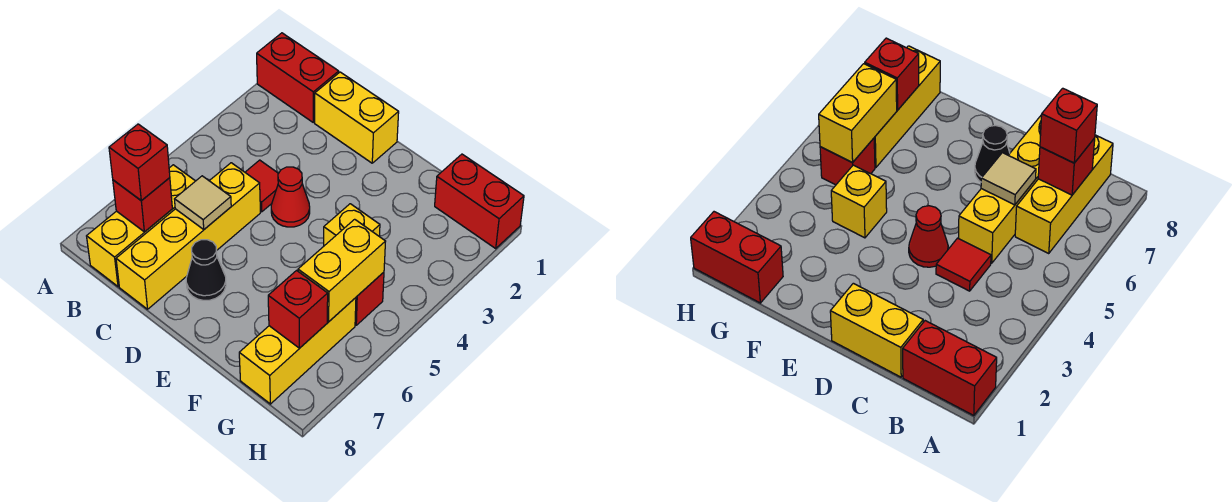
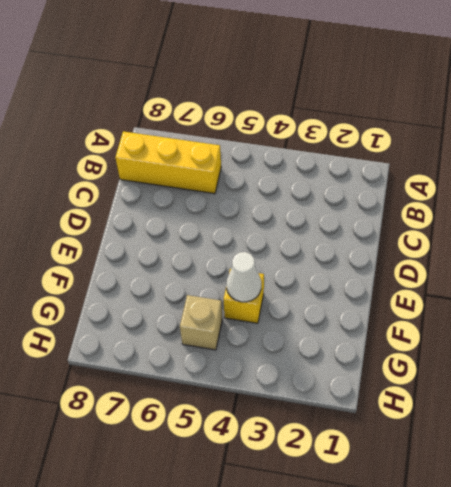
white cone F4 level 2 -> none
tan brick G5 level 1 -> red brick G5 level 1
none -> red brick A1:B1 level 1
none -> yellow brick C1:D1 level 1
none -> red tile C4 level 1

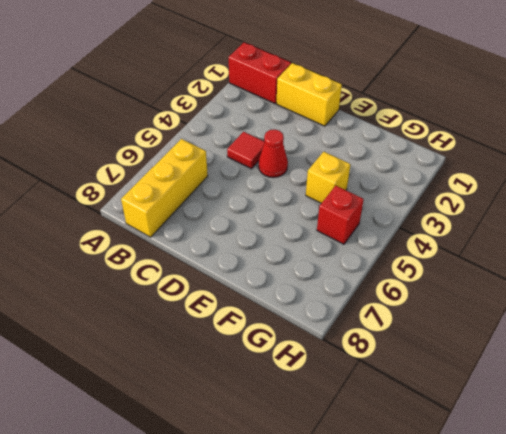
none -> yellow brick C5:C8 level 1
none -> black cone D7 level 1
none -> red brick G1:H1 level 1

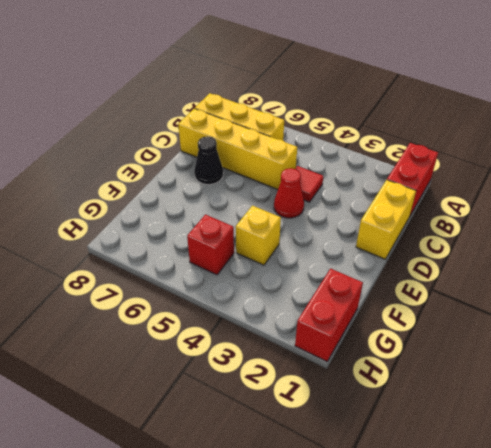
none -> yellow brick G6:G8 level 1
none -> red brick B7 level 2
none -> tan tile C6 level 2

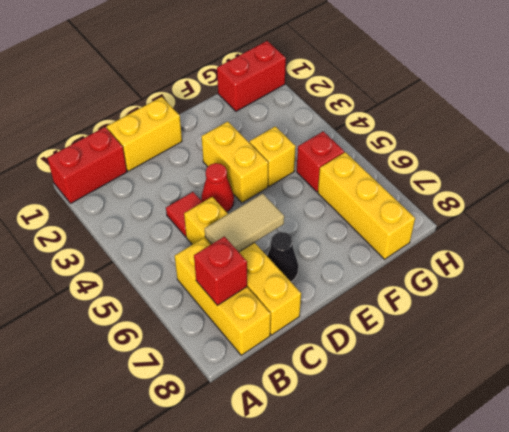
tan tile C6:D6 level 2 -> tan tile C6 level 2
yellow brick E3:E4 level 1 -> yellow brick G5:G6 level 2
none -> red brick G7 level 2
none -> red brick B7 level 3

